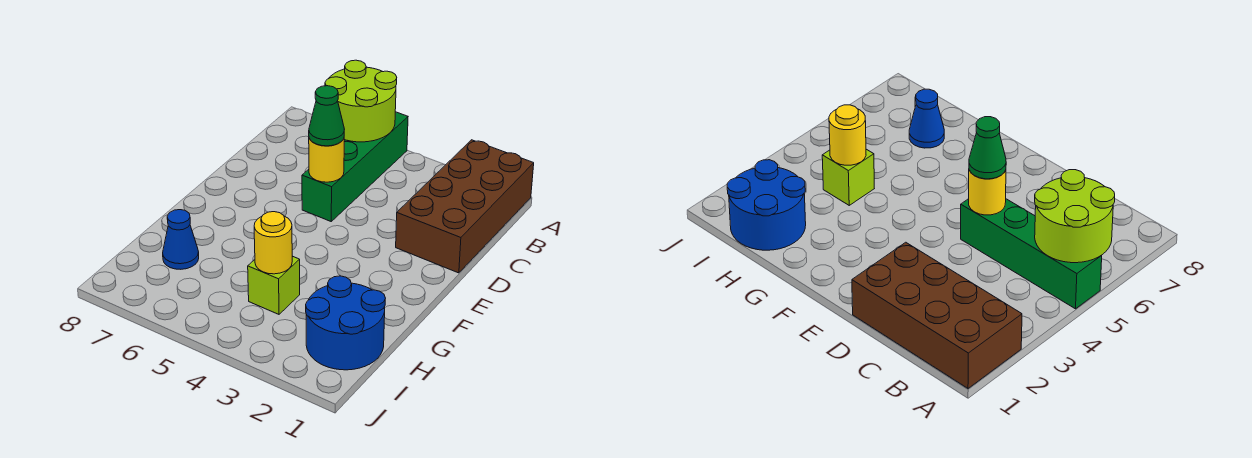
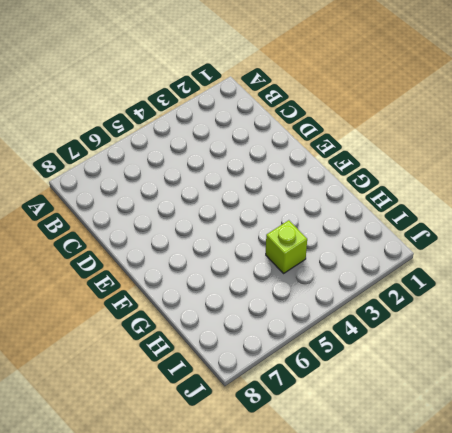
none -> brown brick A1:D2 level 1
none -> green brick A5:D5 level 1

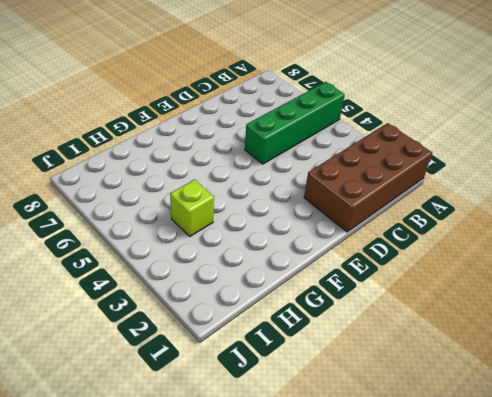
none -> blue round brick H1:I2 level 1
none -> blue cone H7 level 1

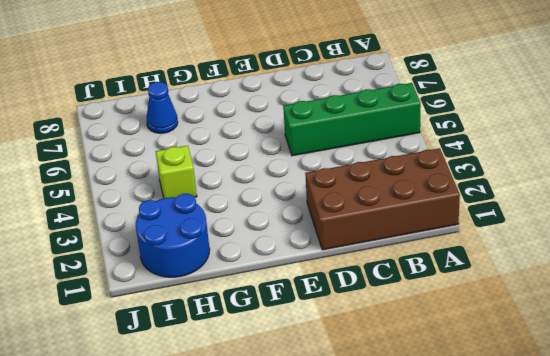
none -> lime round brick A5:B6 level 2
none -> yellow round brick D5 level 2

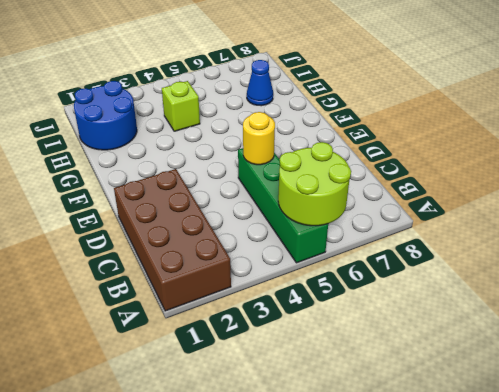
none -> yellow round brick H4 level 2
none -> green cone D5 level 3

